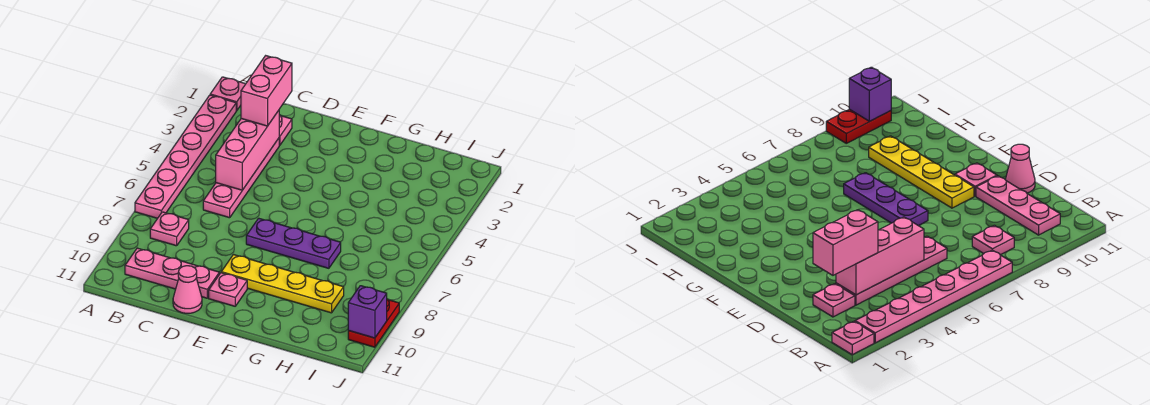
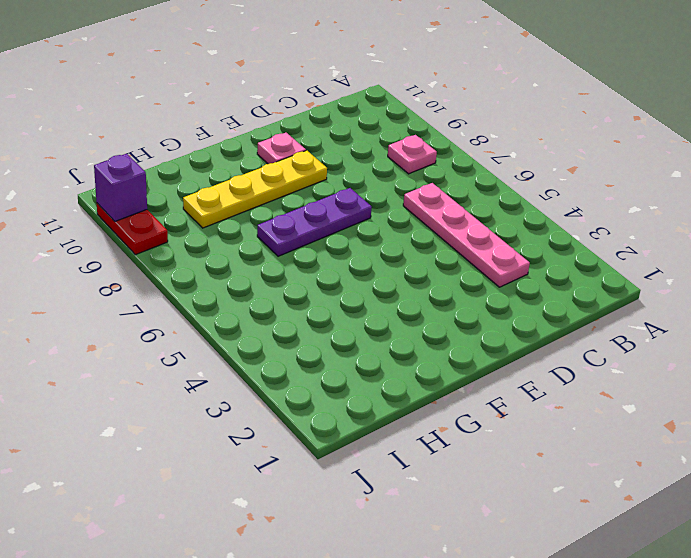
none -> pink plate A1 level 1
none -> pink plate A2:A7 level 1
none -> pink plate B10:D10 level 1

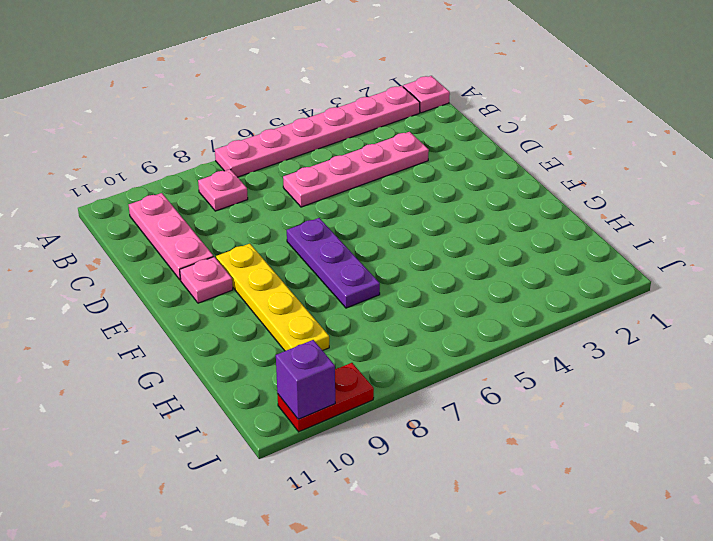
none -> pink plate C2 level 1
none -> pink cone D11 level 1
none -> pink brick C3:C5 level 2

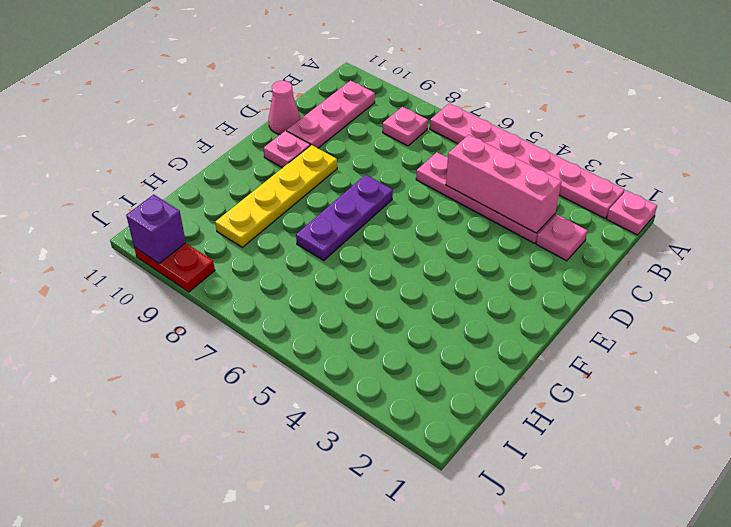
none -> pink brick C2:C3 level 3

